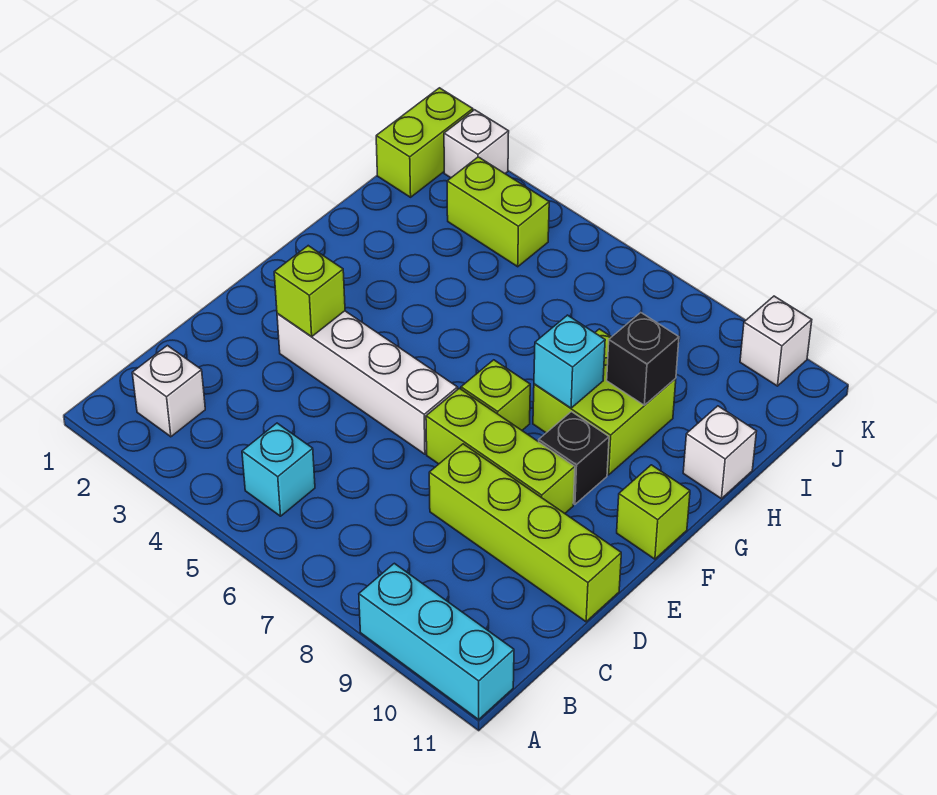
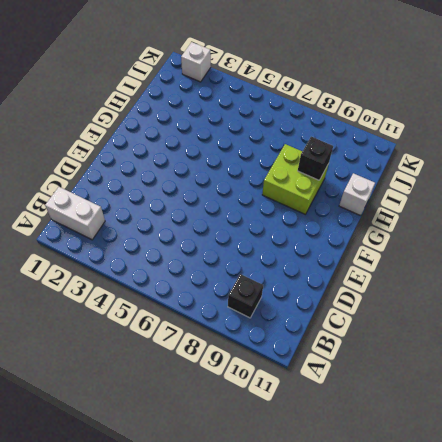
white brick B1:B2 level 1 -> white brick B2 level 1
black brick B9 level 1 -> black brick F9 level 1
none -> cyan brick A9:A11 level 1
none -> cyan brick B5 level 1
none -> lime brick D8:D11 level 1

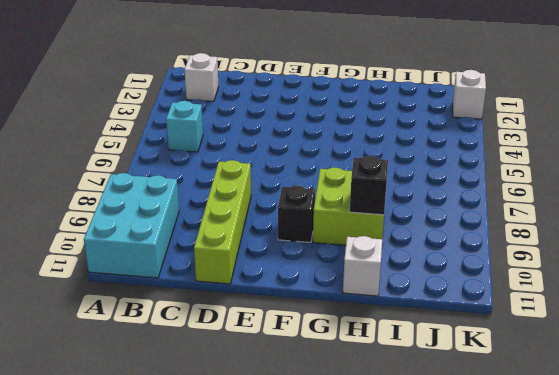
cyan brick A9:B11 level 1 -> cyan brick A9:A11 level 1
none -> white brick E3:E6 level 1
none -> lime brick E7:E9 level 1
none -> lime brick F7 level 1

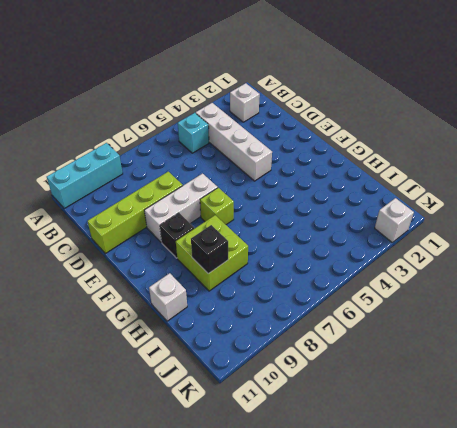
white brick B4:E4 level 1 -> white brick E3:E6 level 1
white brick E7:E9 level 1 -> lime brick E7:E9 level 1
none -> lime brick F11 level 1
none -> lime brick J1:K1 level 1
none -> lime brick J3:J4 level 1

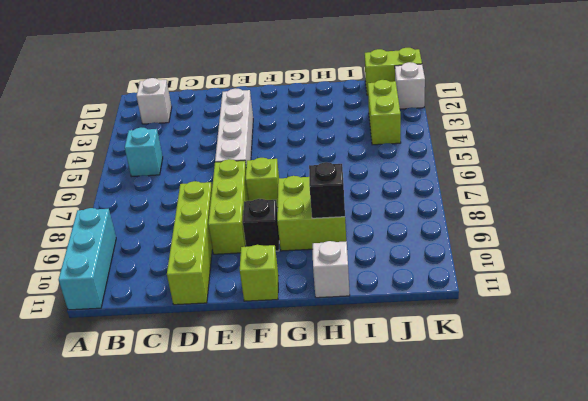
none -> white brick K10 level 1
none -> lime brick E3 level 2
none -> cyan brick G8 level 2

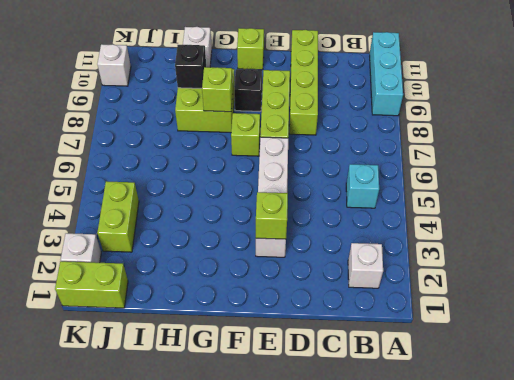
lime brick G8 level 2 -> cyan brick G8 level 2

